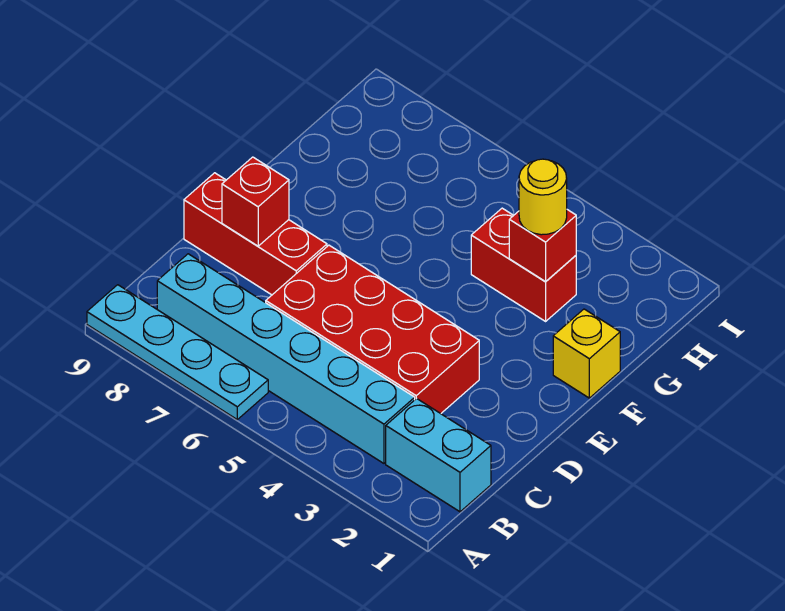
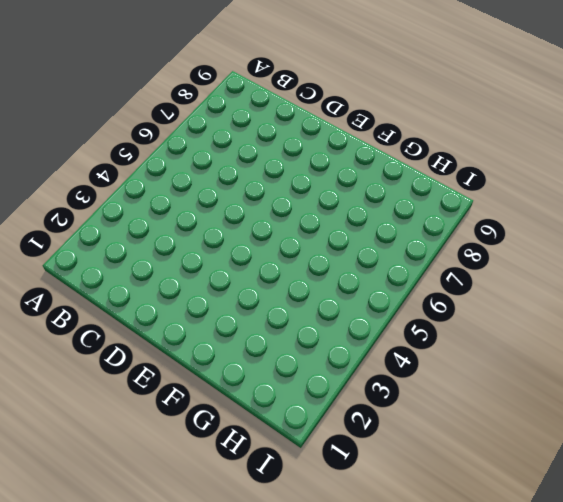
none -> cyan plate A6:A9 level 1
none -> cyan brick B1:B2 level 1

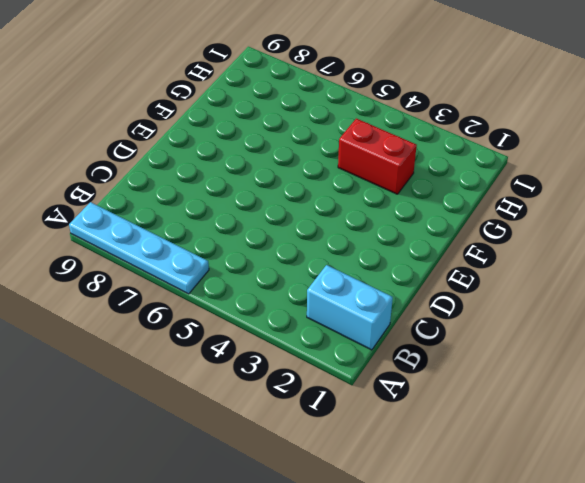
none -> cyan brick B3:B8 level 1
none -> red brick C3:D6 level 1

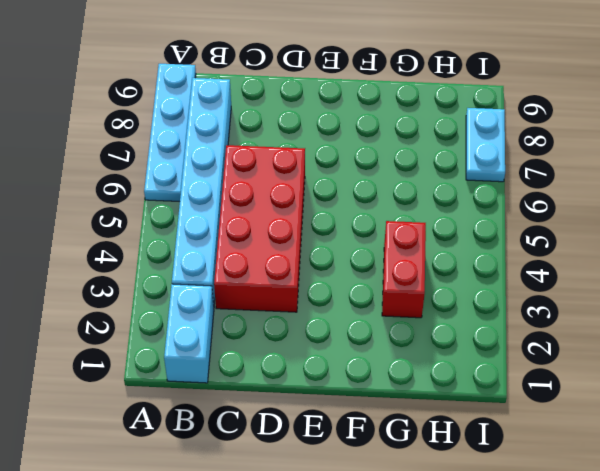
cyan plate I7:I8 level 1 -> none
none -> red brick D7:D9 level 1
none -> yellow brick F1 level 1

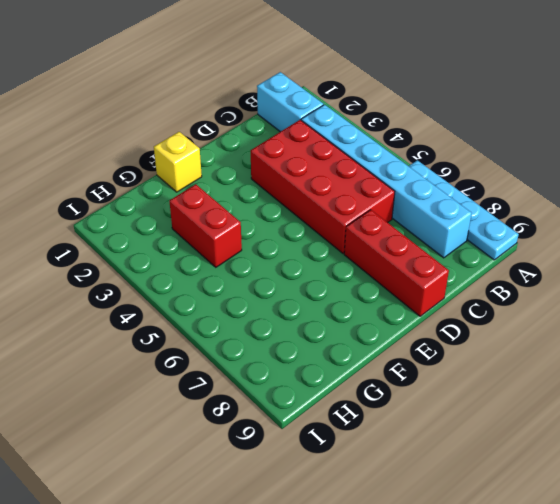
none -> red brick D8 level 2
none -> red brick G3 level 2

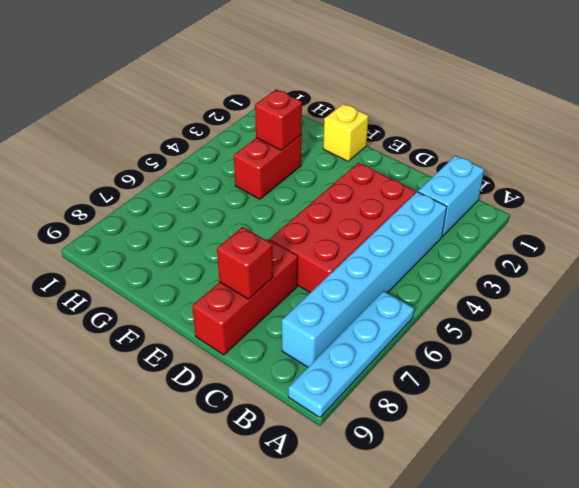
none -> yellow round brick G3 level 3

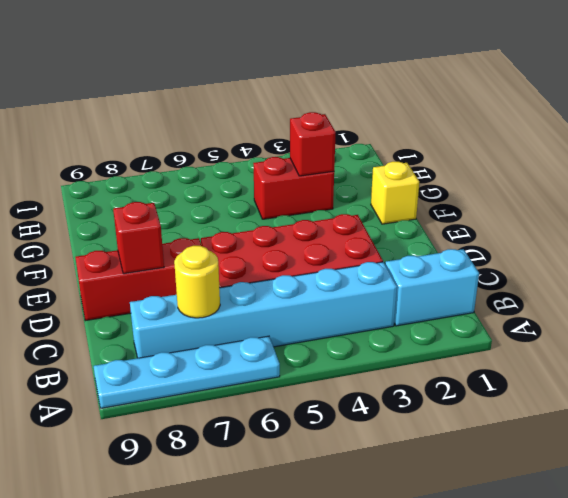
yellow round brick B7 level 2 -> yellow round brick G3 level 3

